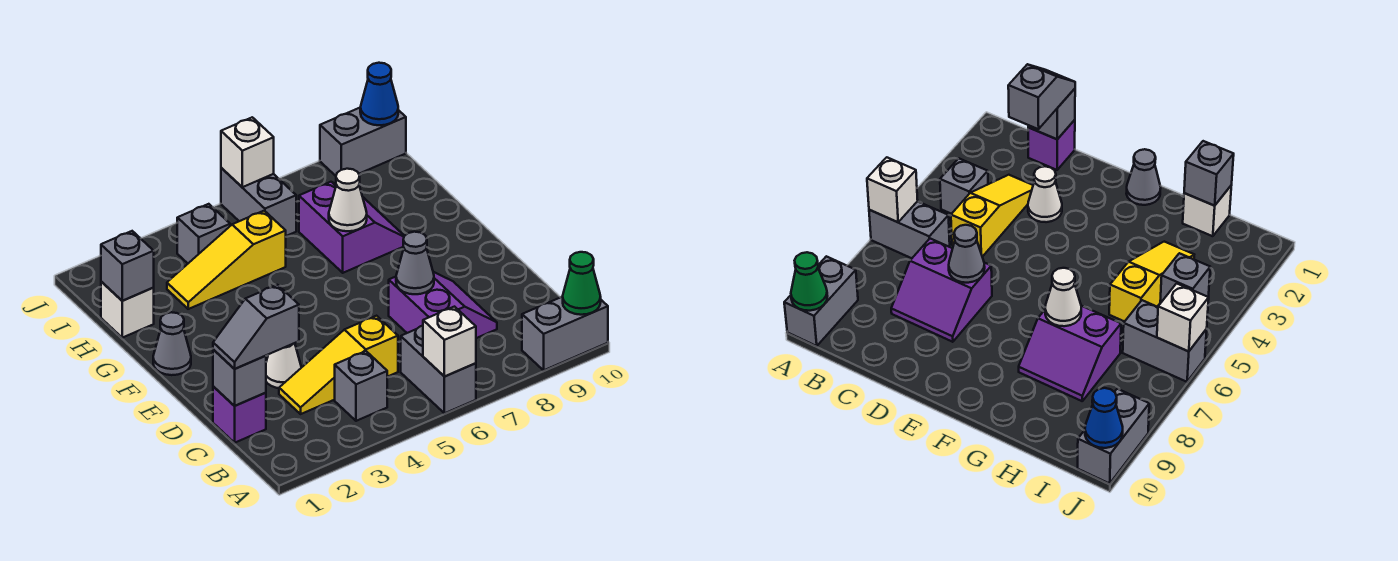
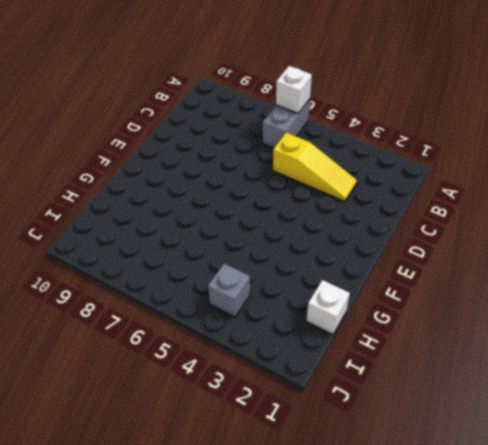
none -> grey brick A9:A10 level 1
none -> grey brick B4 level 1
none -> purple brick C1 level 1

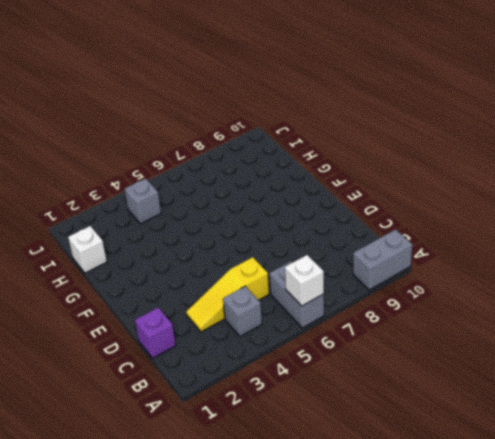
none -> purple slope C7:D8 level 1 top 7
none -> white cone D3 level 1
none -> grey cone F1 level 1

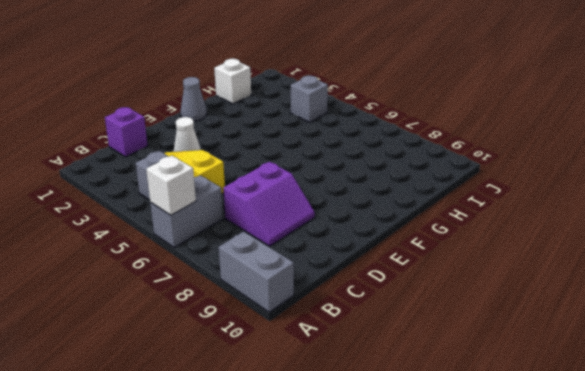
none -> purple slope G7:H8 level 1 top 7
none -> yellow slope H3:H5 level 1 top 5
none -> grey brick I6:J6 level 1

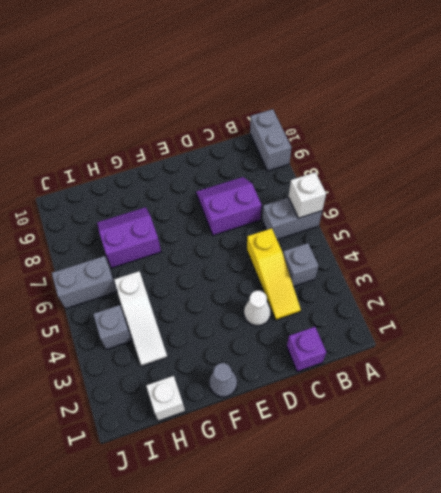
white slope H3:H5 level 1 top 5 -> yellow slope H3:H5 level 1 top 5
none -> grey brick J9:J10 level 1
none -> green cone A10 level 2
none -> grey brick C1 level 2

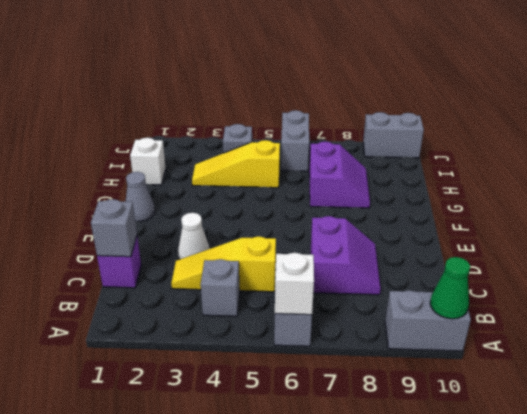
none -> grey cone D7 level 2
none -> white cone G7 level 2
none -> grey brick H1 level 2

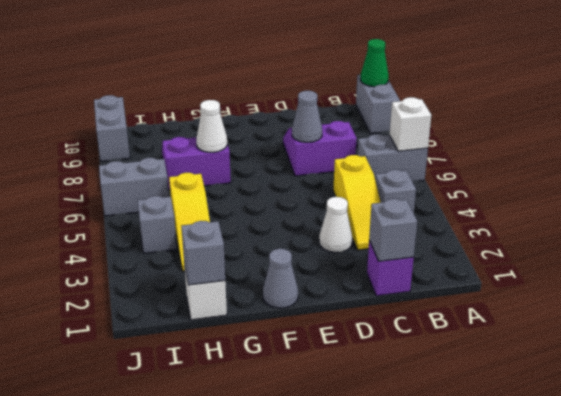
none -> white brick J6 level 2
none -> blue cone J10 level 2
none -> grey slope C1:C2 level 3 top 2

